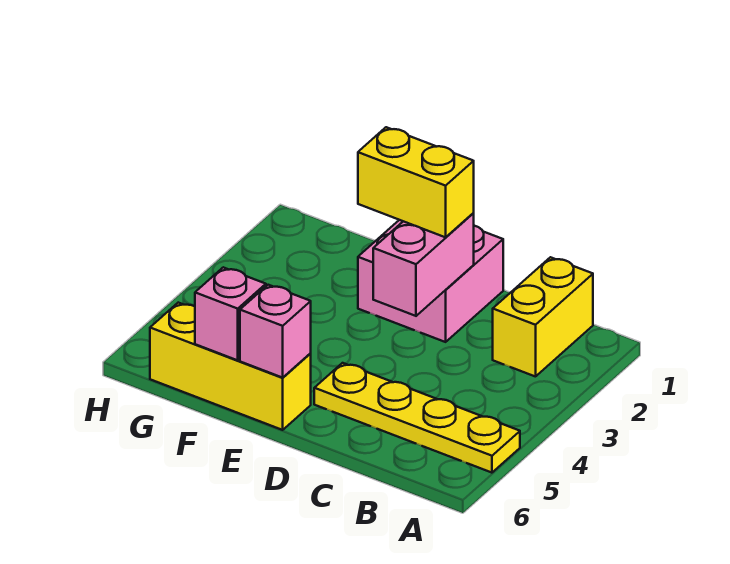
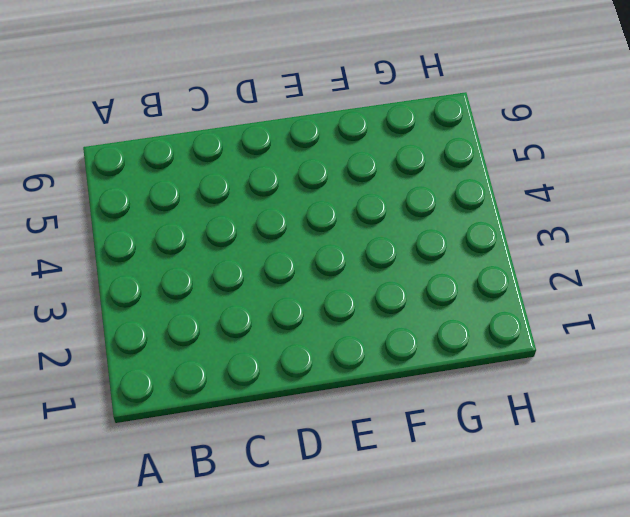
none -> yellow plate A5:D5 level 1
none -> yellow brick B1:B2 level 1

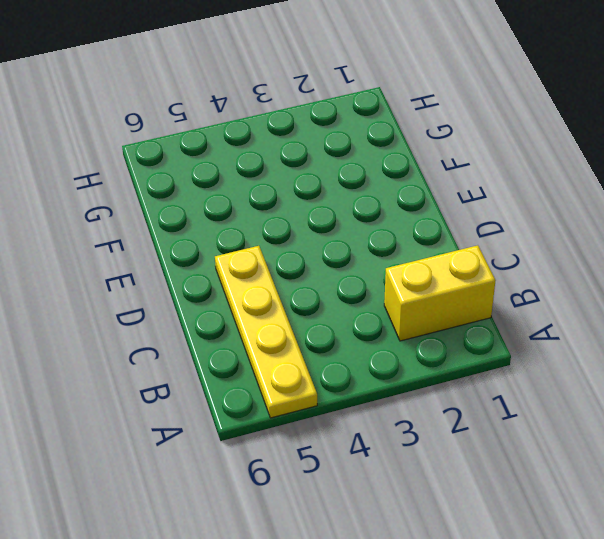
none -> pink brick D1:E2 level 1
none -> yellow brick E6:G6 level 1

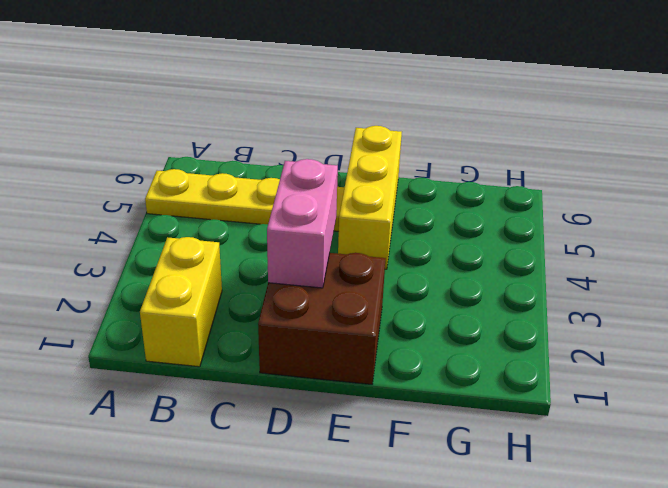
brown brick D1:E2 level 1 -> pink brick D1:E2 level 1
yellow brick E4:E6 level 1 -> yellow brick E6:G6 level 1
none -> pink brick E6 level 2
none -> pink brick F6 level 2

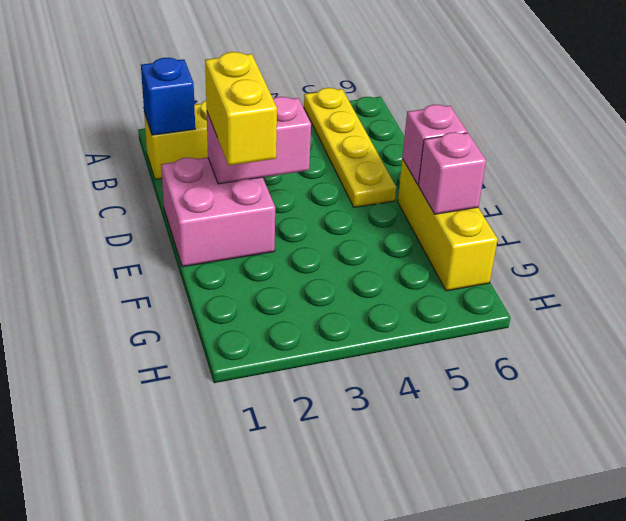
blue brick B1 level 2 -> none

